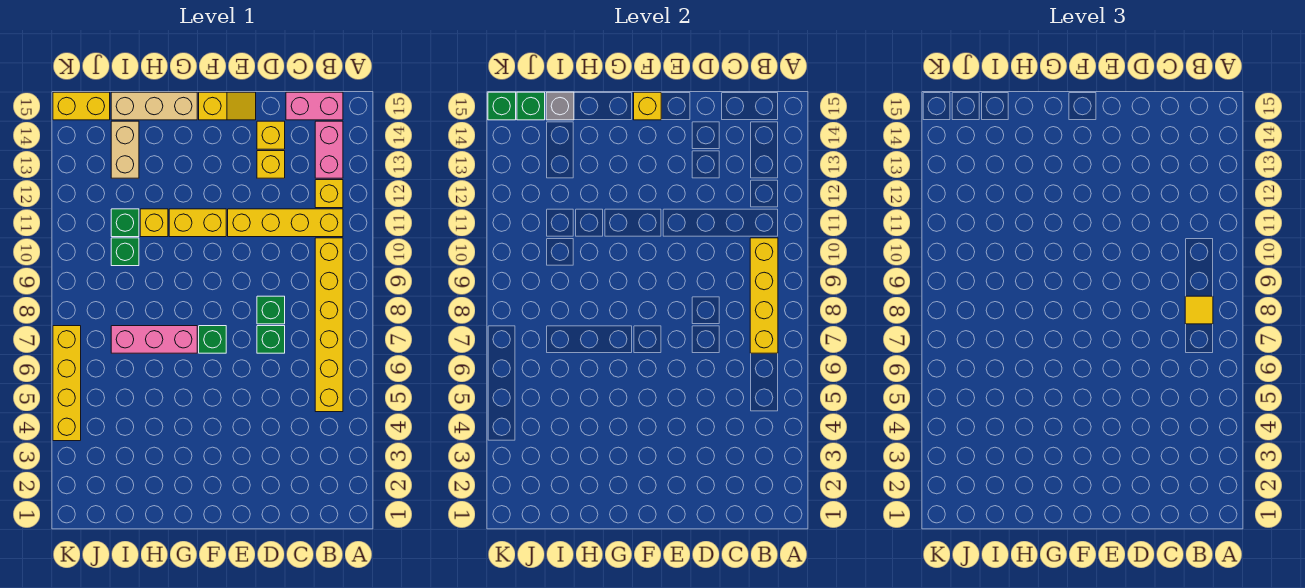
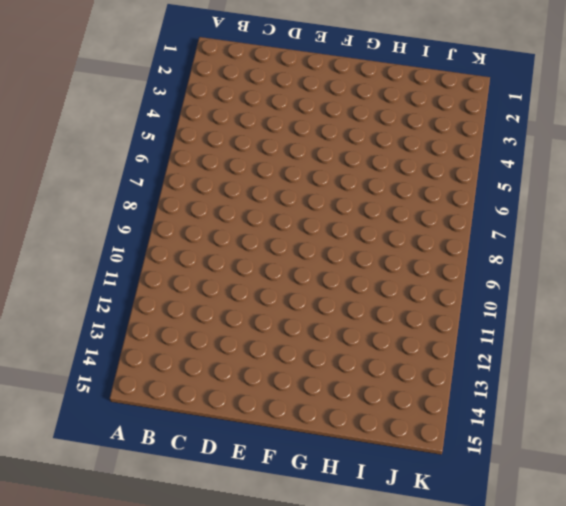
none -> yellow brick B5:B10 level 1
none -> yellow brick B11:E11 level 1
none -> yellow brick B12 level 1

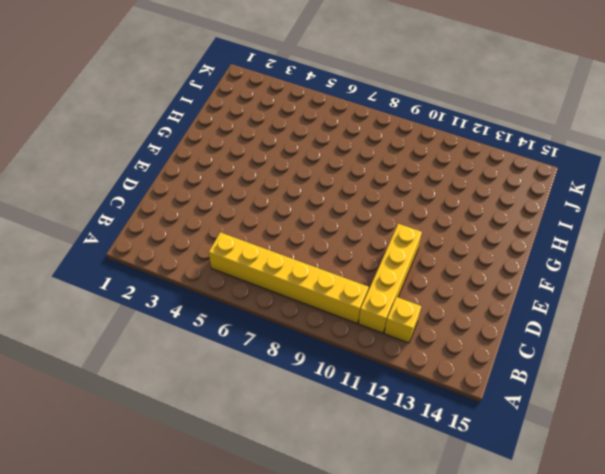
none -> pink brick B13:B14 level 1
none -> pink brick B15:C15 level 1
none -> green brick D7 level 1

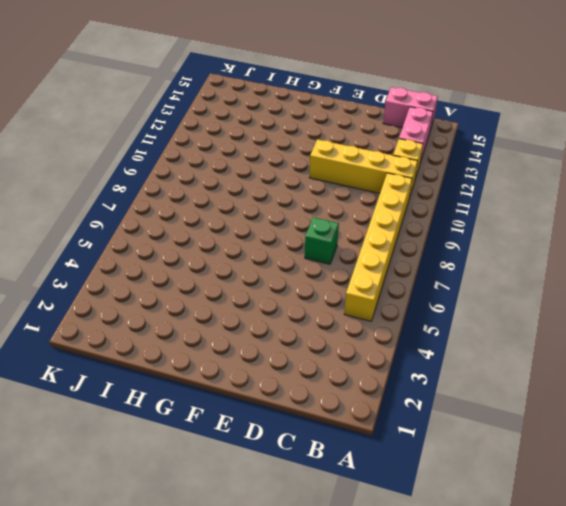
none -> green brick D8 level 1
none -> yellow brick D13 level 1
none -> yellow brick D14 level 1

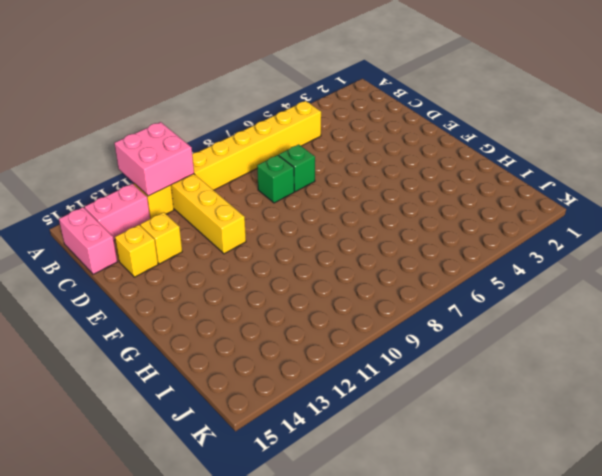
pink brick A11:B12 level 2 -> none
none -> yellow slope E15:F15 level 1 top F
none -> green brick F7 level 1
none -> yellow brick F11:G11 level 1

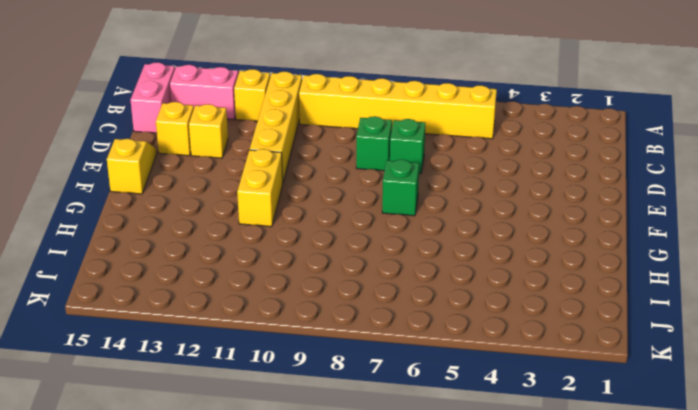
none -> pink brick G7:I7 level 1
none -> tan brick G15:I15 level 1
none -> yellow brick H11 level 1

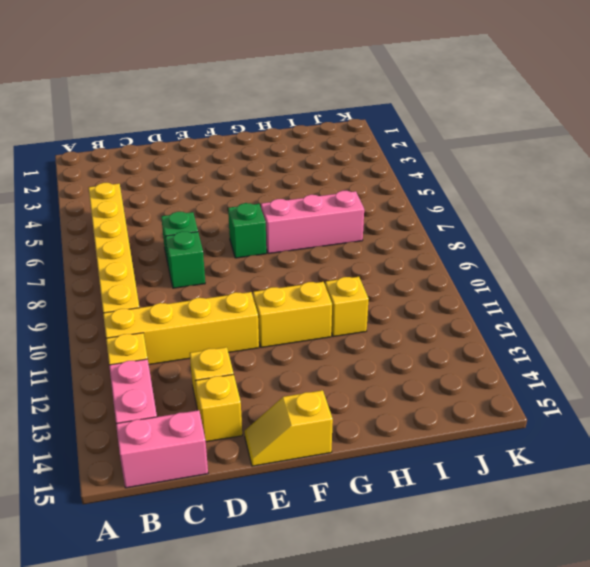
none -> tan brick G15:I15 level 1
none -> green brick I10 level 1
none -> green brick I11 level 1

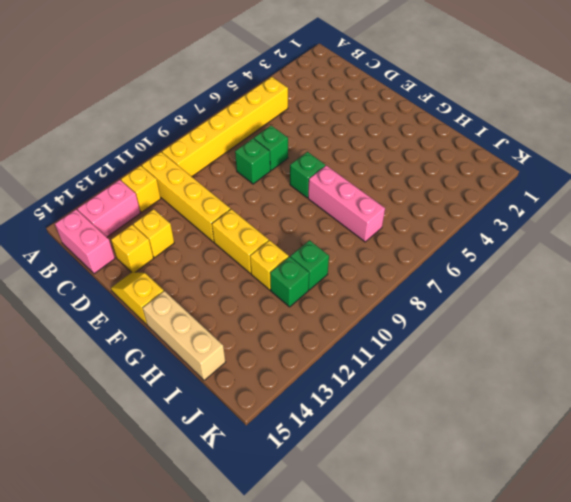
none -> tan brick I13:I14 level 1
none -> yellow brick J15:K15 level 1
none -> yellow brick K4:K7 level 1

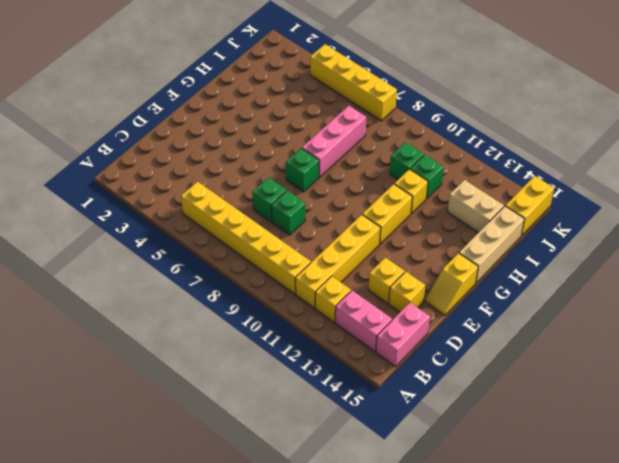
none -> yellow brick B7:B10 level 2
none -> yellow brick F15 level 2
none -> grey brick I15 level 2

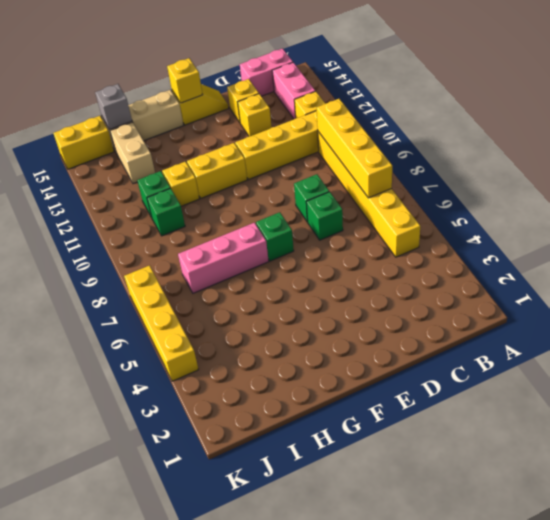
none -> green brick J15 level 2
none -> green brick K15 level 2
none -> yellow tile B8 level 3

